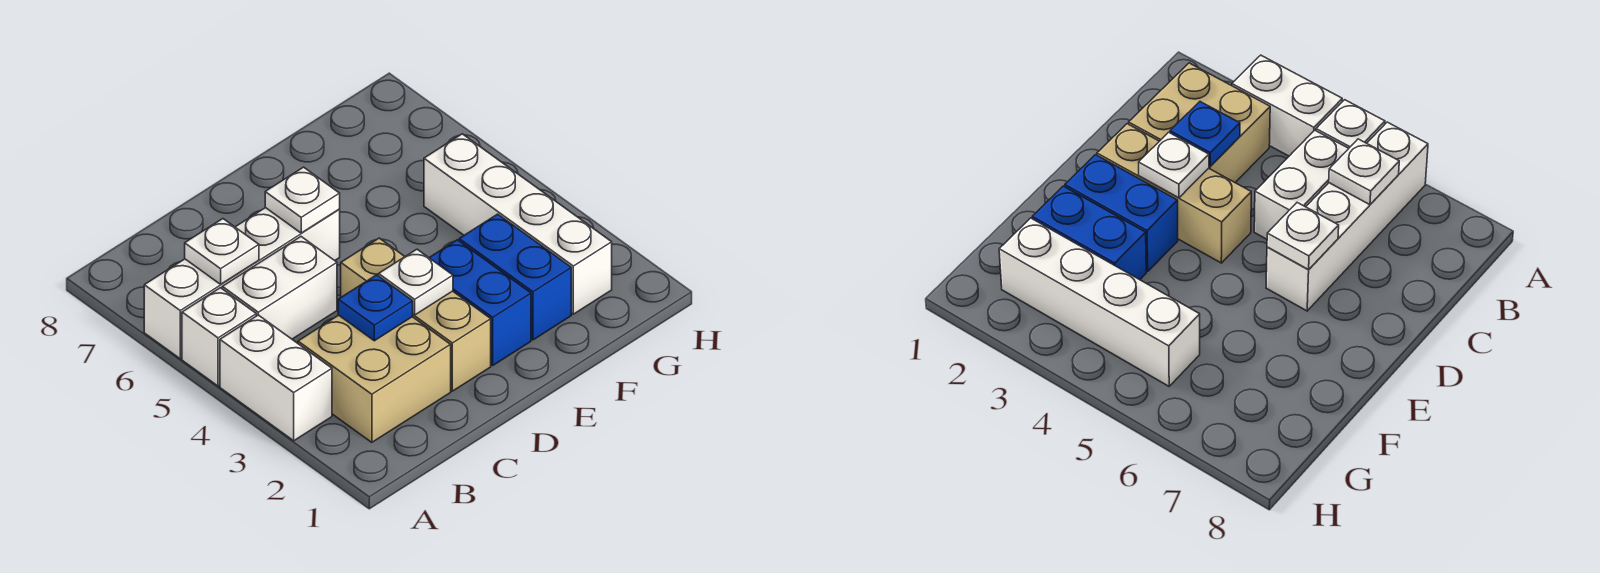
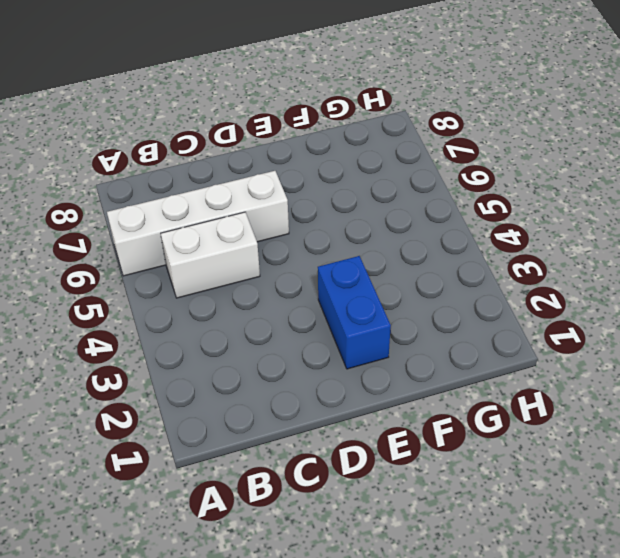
none -> white brick A3:A4 level 1
none -> white brick A5 level 1
none -> tan brick B2:C3 level 1

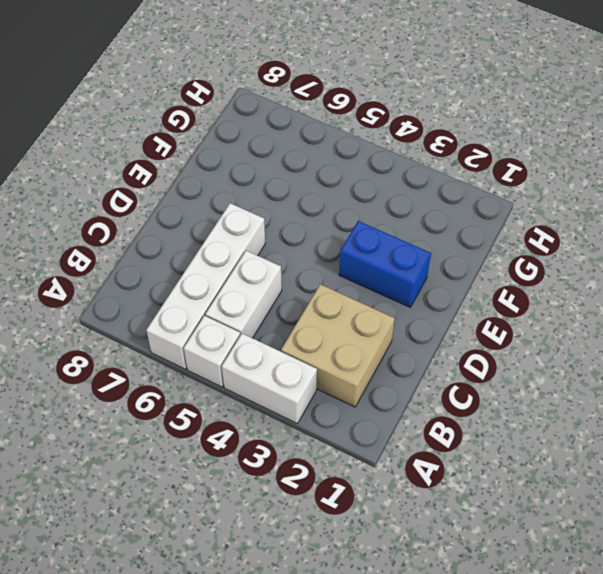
none -> tan brick D2:D4 level 1
none -> blue brick F2:F3 level 1
none -> white brick G2:G5 level 1

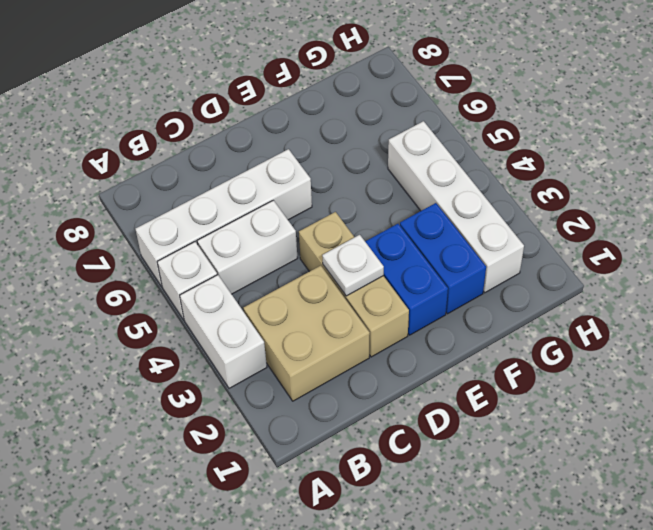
none -> white plate B6 level 2
none -> blue plate C3 level 2
none -> white plate D6 level 2

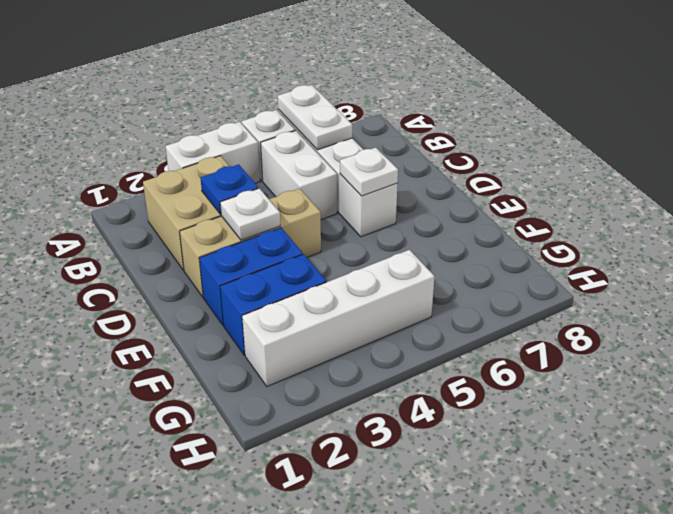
white plate A6:B6 level 2 -> white plate B6 level 2

